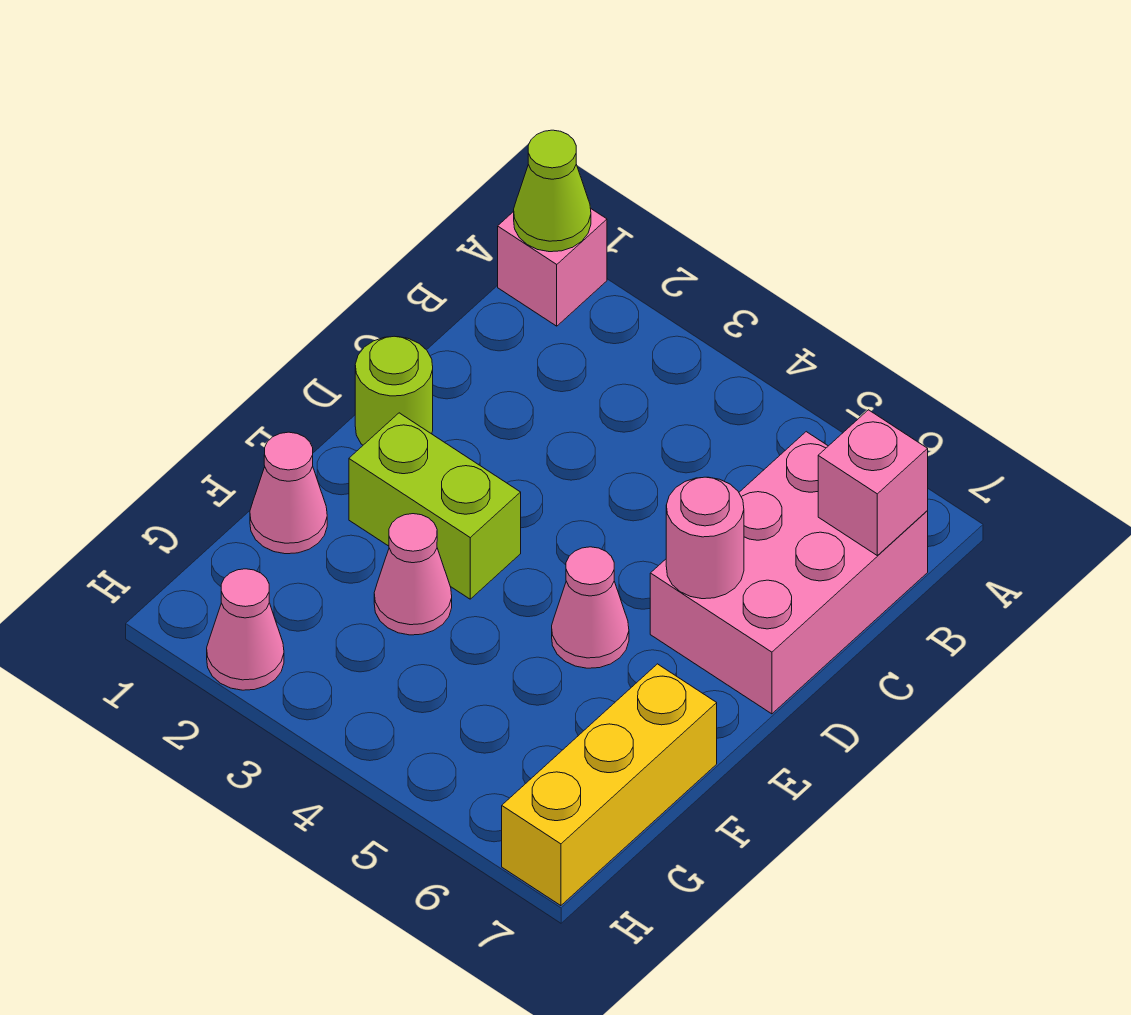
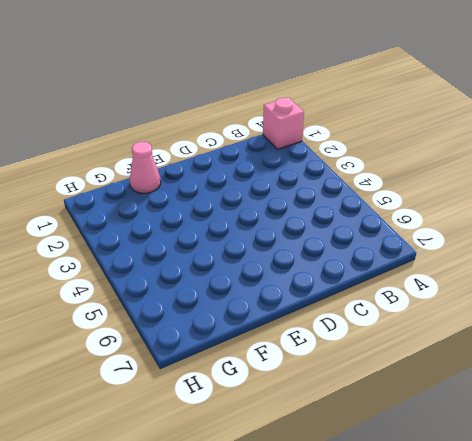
none -> pink brick B6:D7 level 1
none -> lime round brick D1 level 1
none -> lime brick E2:E3 level 1

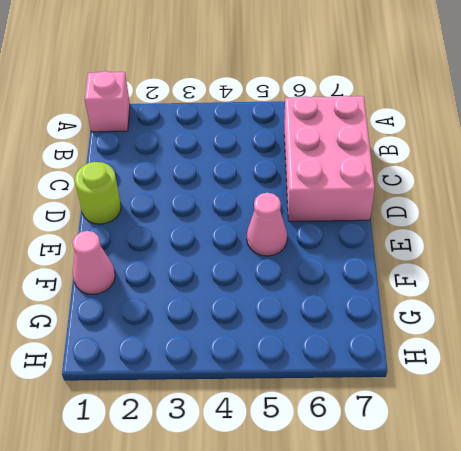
none -> lime brick E2:E3 level 1
none -> pink cone F3 level 1
none -> yellow brick F7:H7 level 1

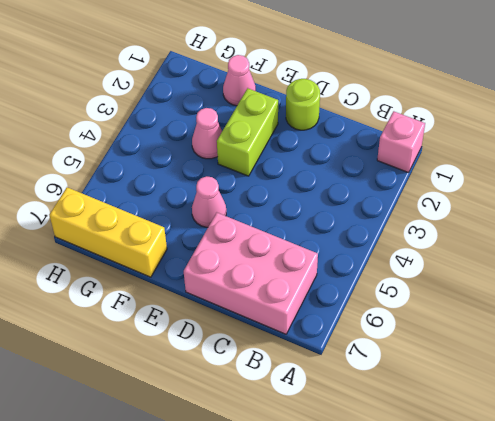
none -> pink cone H2 level 1
none -> lime cone A1 level 2
none -> pink brick B7 level 2

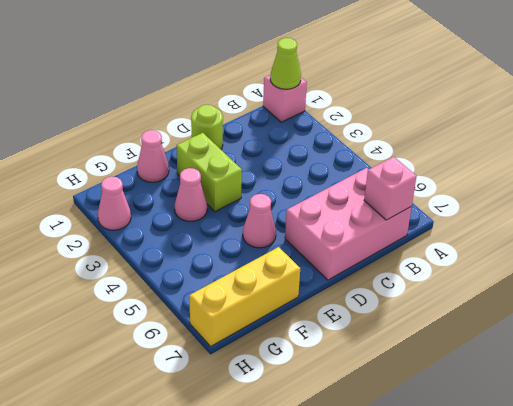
none -> pink round brick D6 level 2

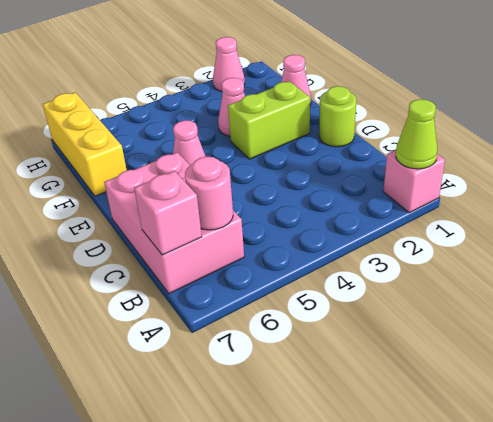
pink round brick B6 level 2 -> pink round brick D6 level 2

